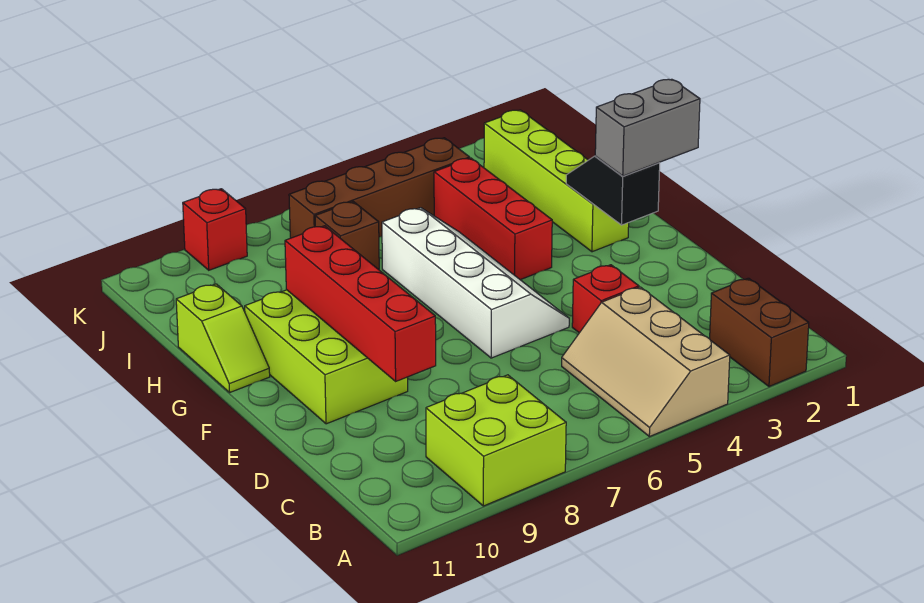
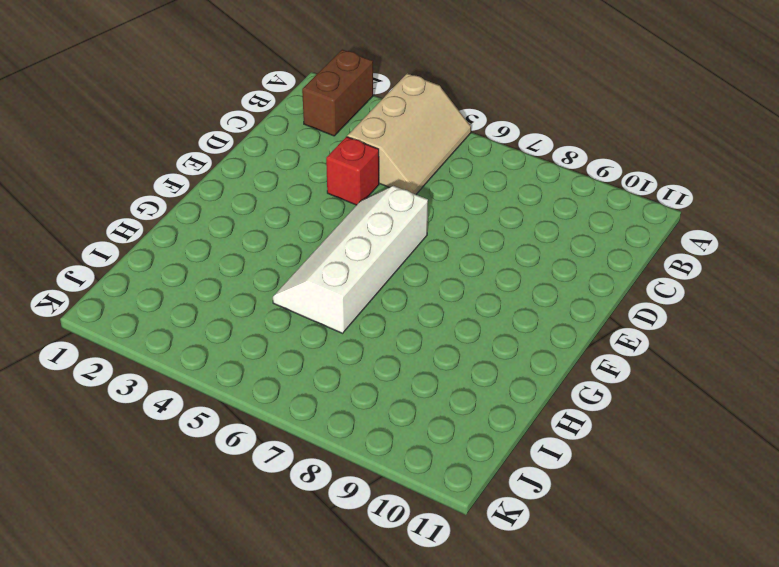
none -> lime brick A8:B9 level 1
none -> lime brick E9:G10 level 1
none -> lime brick G2:J2 level 1

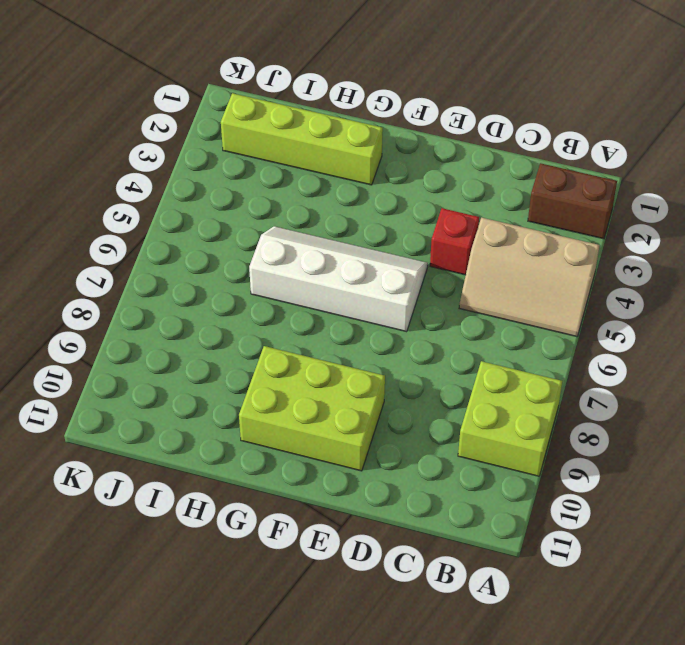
none -> red brick G4:I4 level 1
none -> lime slope G11:H11 level 1 top H
none -> brown brick I7 level 1

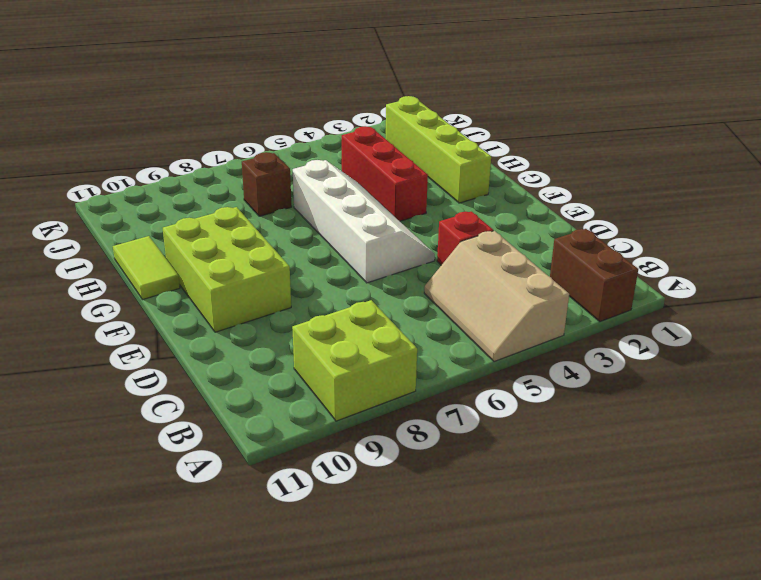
lime tile G11:H11 level 1 -> lime slope G11:H11 level 1 top H
none -> brown brick J4:J7 level 1
none -> red brick K9 level 1
none -> red brick D9:G9 level 2

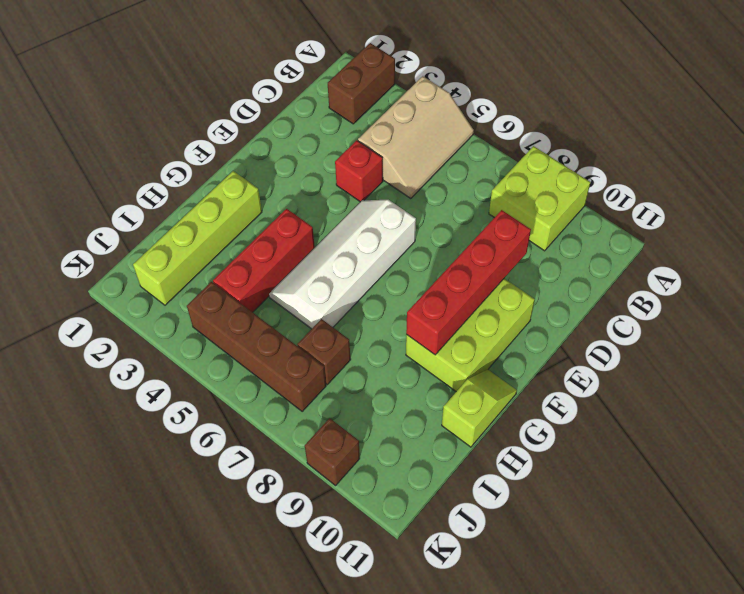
brown brick K9 level 1 -> red brick K9 level 1
none -> black slope F2:G2 level 2 top F
none -> grey brick F1:F2 level 3

